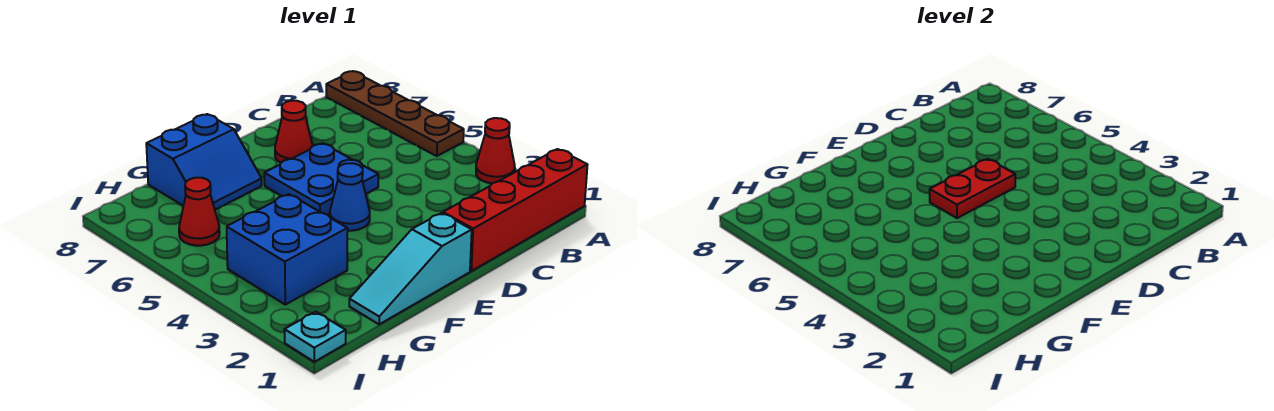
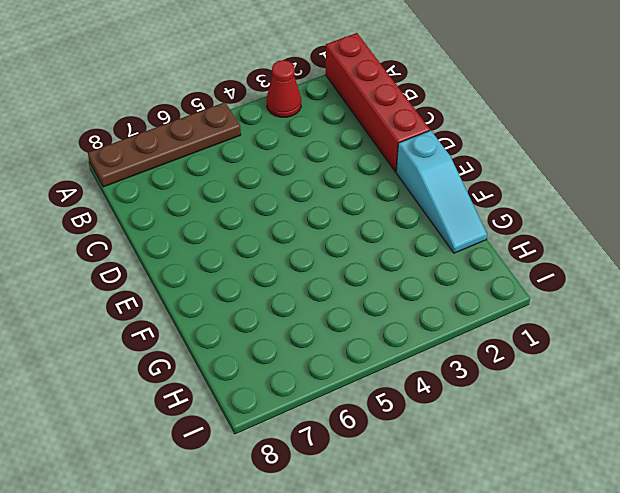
none -> blue plate D5:E6 level 1
none -> red cone D7 level 1
none -> blue cone E4 level 1

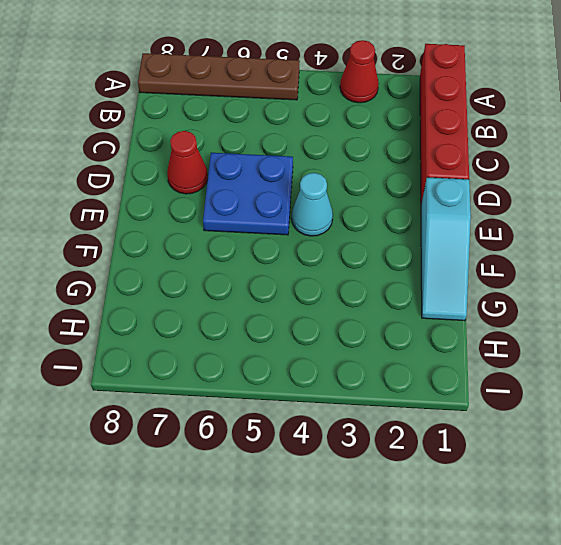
cyan cone E4 level 1 -> blue cone E4 level 1
none -> blue slope F7:G8 level 1 top 8
none -> blue brick G3:H4 level 1
none -> red cone H6 level 1

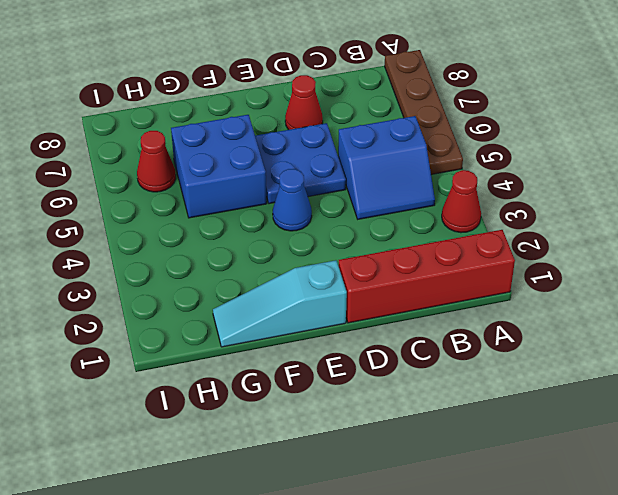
blue slope B4:C5 level 1 top 5 -> blue slope F7:G8 level 1 top 8
blue brick F5:G6 level 1 -> blue brick G3:H4 level 1
none -> cyan plate I1 level 1
none -> red plate D5:E5 level 2

